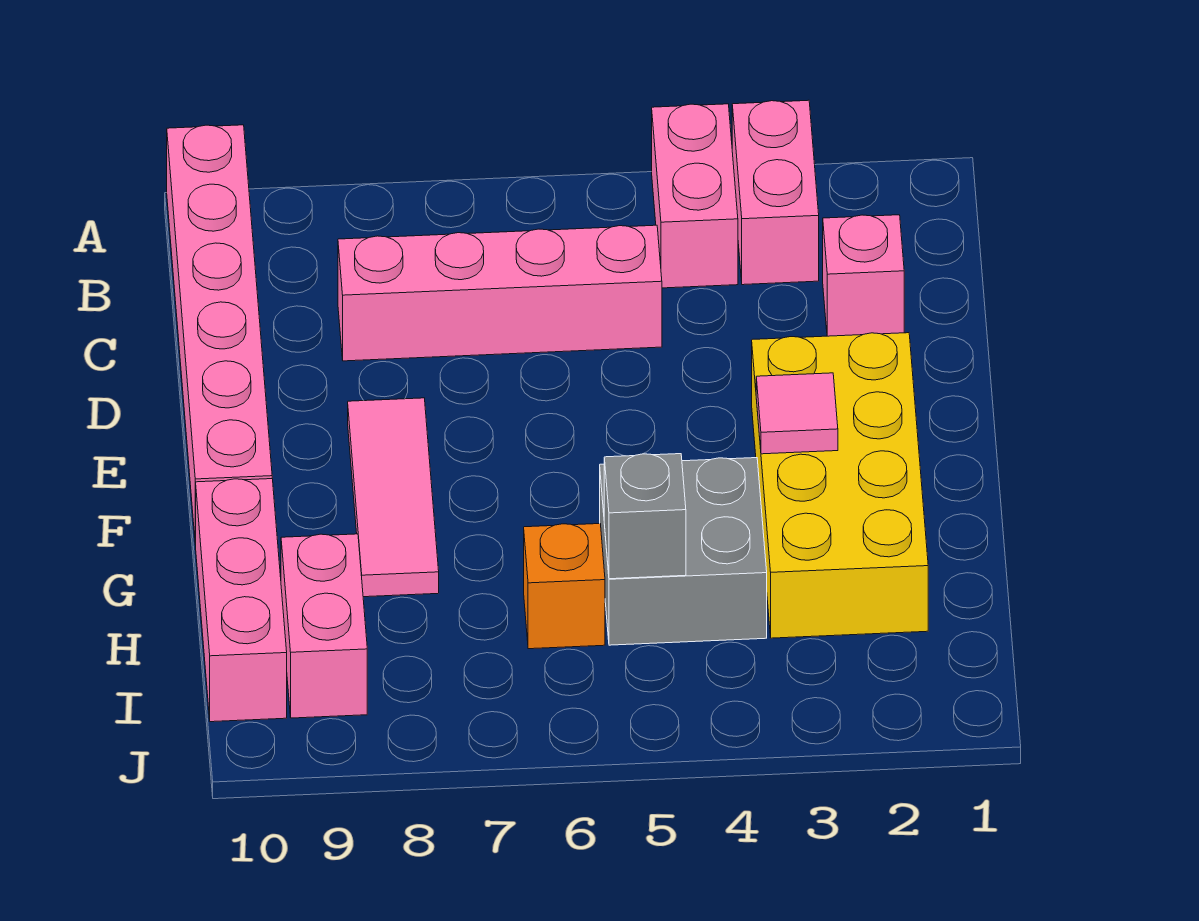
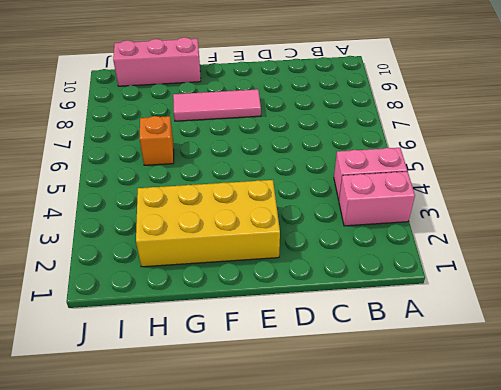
none -> pink brick A10:F10 level 1
none -> pink brick C2 level 1
none -> pink brick C5:C8 level 1

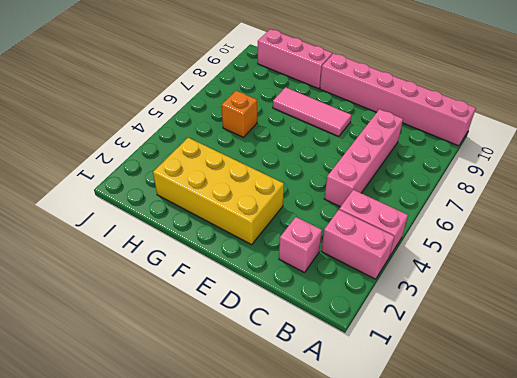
none -> grey brick G4:H5 level 1
none -> pink brick H9:I9 level 1
none -> pink tile F3 level 2

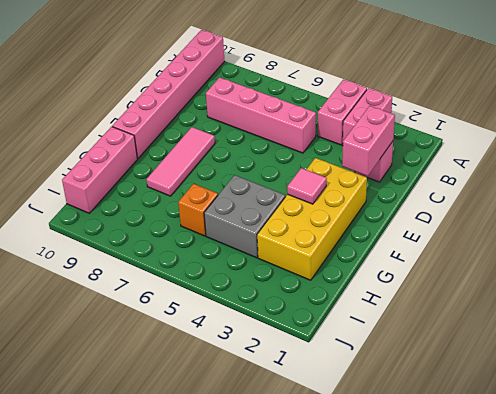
pink brick C2:D2 level 2 -> pink brick H9:I9 level 1
none -> grey brick H5 level 2

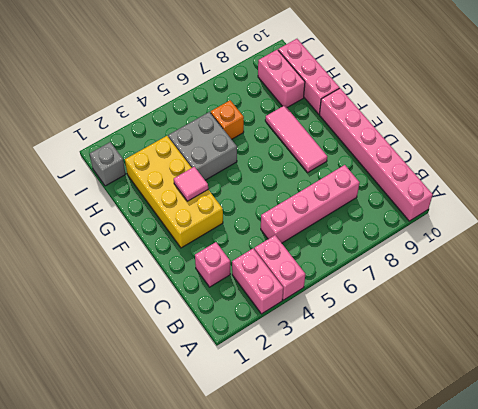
grey brick I1 level 1 -> grey brick H5 level 2

